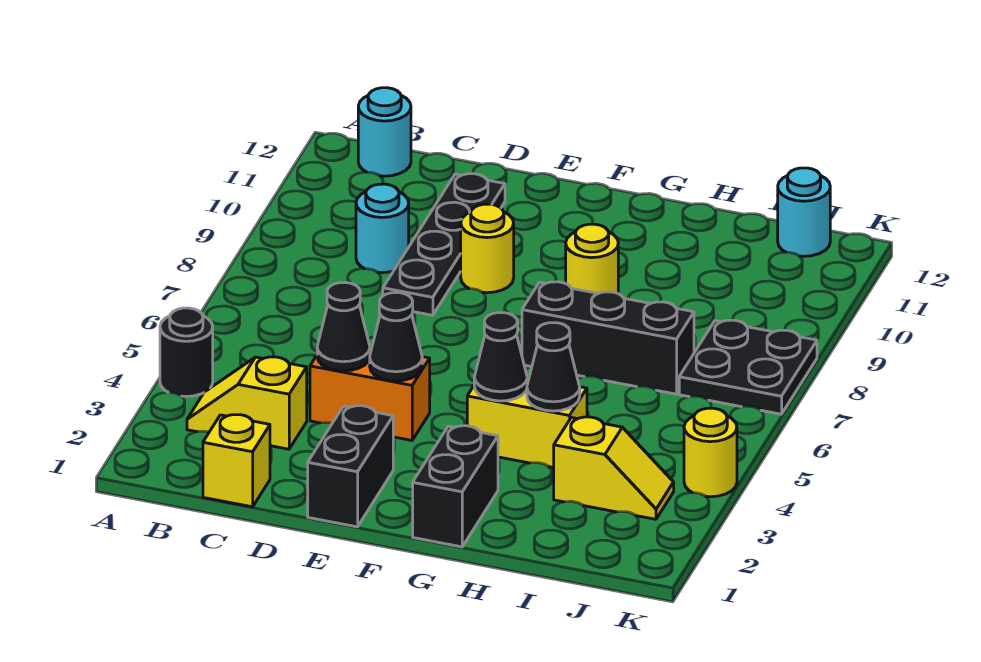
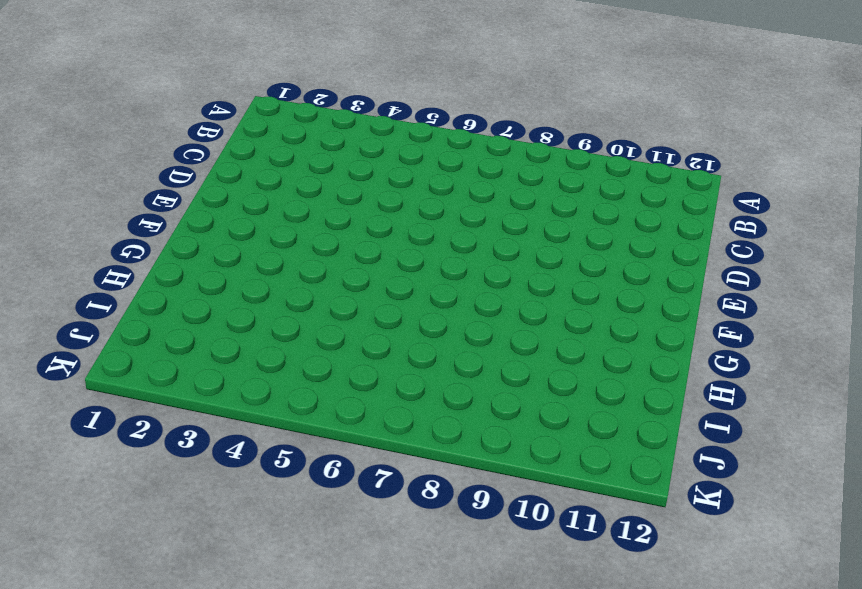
none -> black round brick A4 level 1
none -> yellow slope B3:C3 level 1 top C
none -> cyan round brick B12 level 1

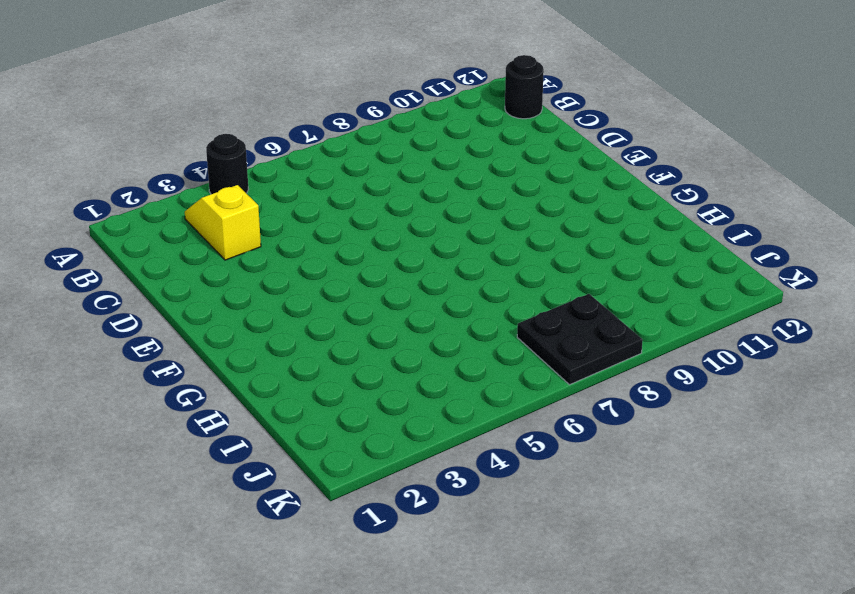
black round brick B12 level 1 -> cyan round brick B12 level 1
none -> yellow brick C1 level 1
none -> cyan round brick C9 level 1
none -> orange brick D4:E4 level 1

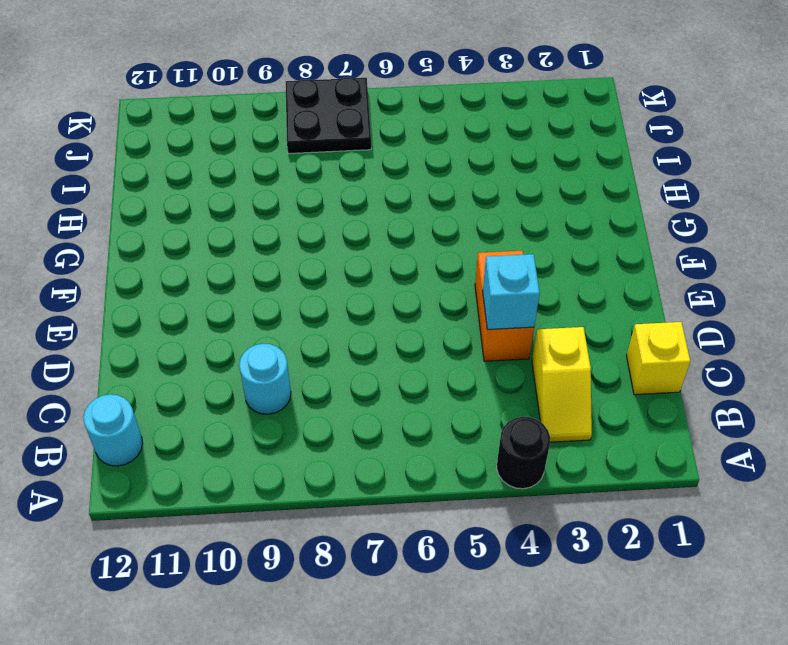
cyan brick D4 level 2 -> black cone D4 level 2
none -> black plate D8:D11 level 1
none -> black brick E1:E2 level 1
none -> yellow round brick E9 level 1

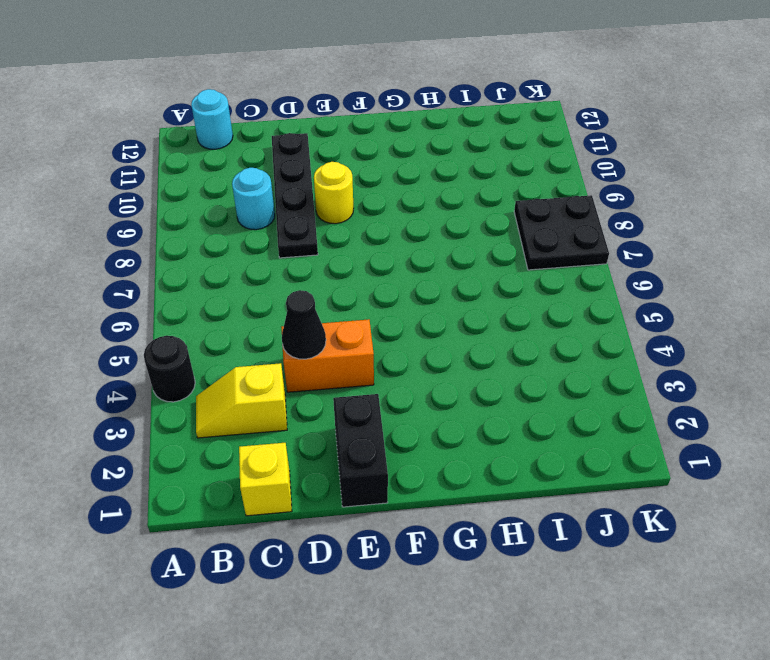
none -> black brick G1:G2 level 1
none -> yellow brick G4:H4 level 1
none -> black brick G7:I7 level 1

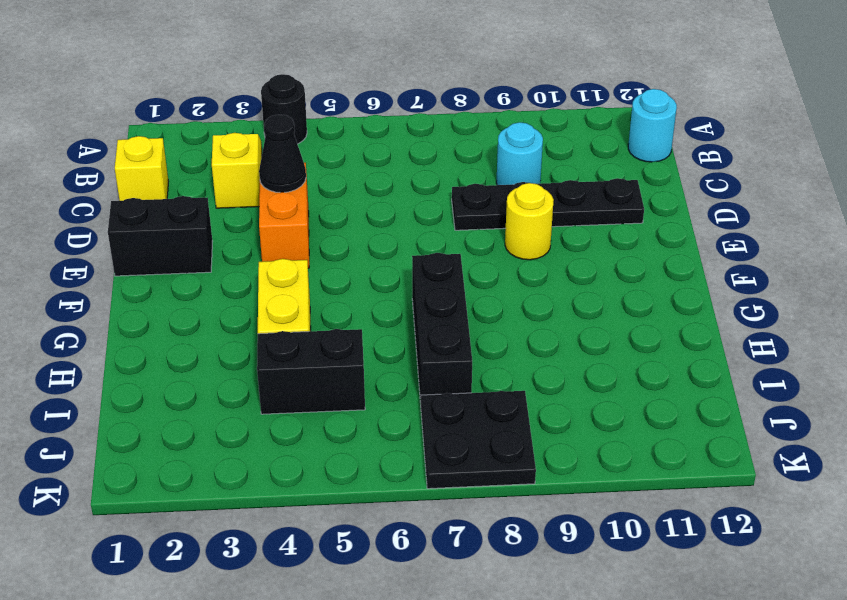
black brick I4:I5 level 1 -> black brick G1:G2 level 1
none -> yellow round brick G9 level 1
none -> yellow slope I3:J3 level 1 top I
none -> cyan round brick J12 level 1

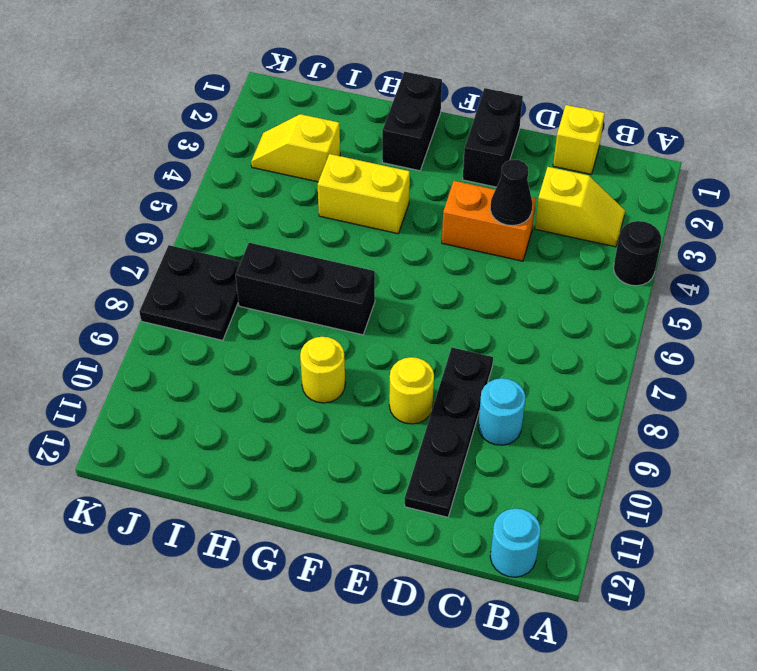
none -> cyan round brick J12 level 1
none -> yellow round brick K4 level 1
none -> black cone E4 level 2

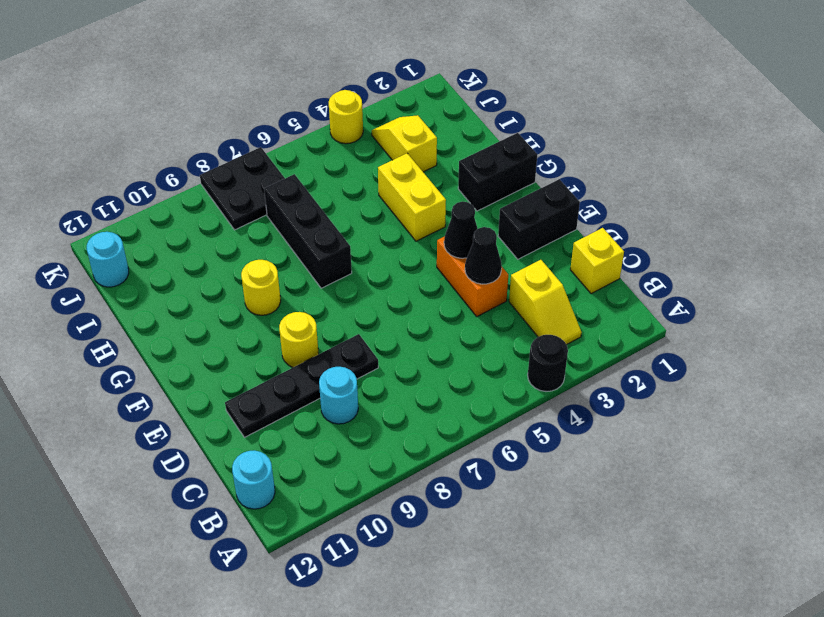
none -> black cone G4 level 2
none -> black cone H4 level 2

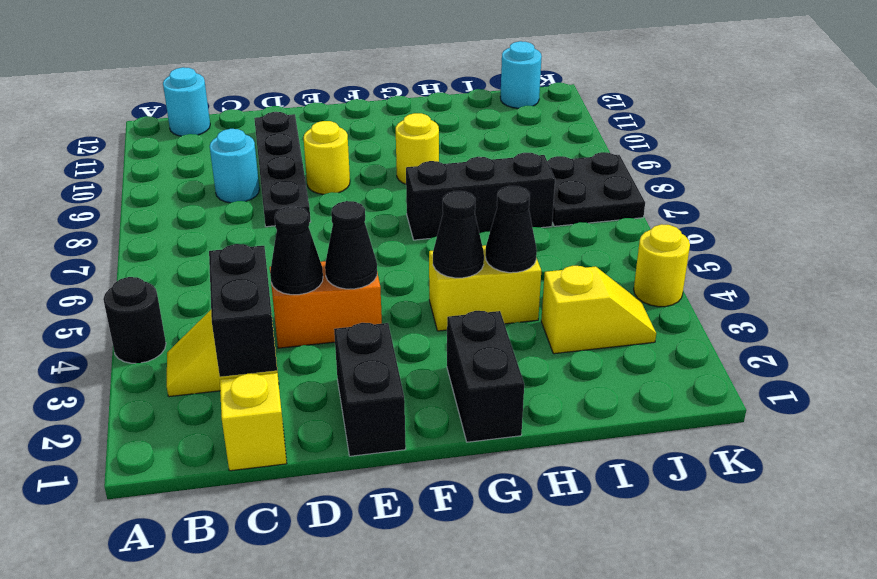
black brick C2:C3 level 2 -> none

